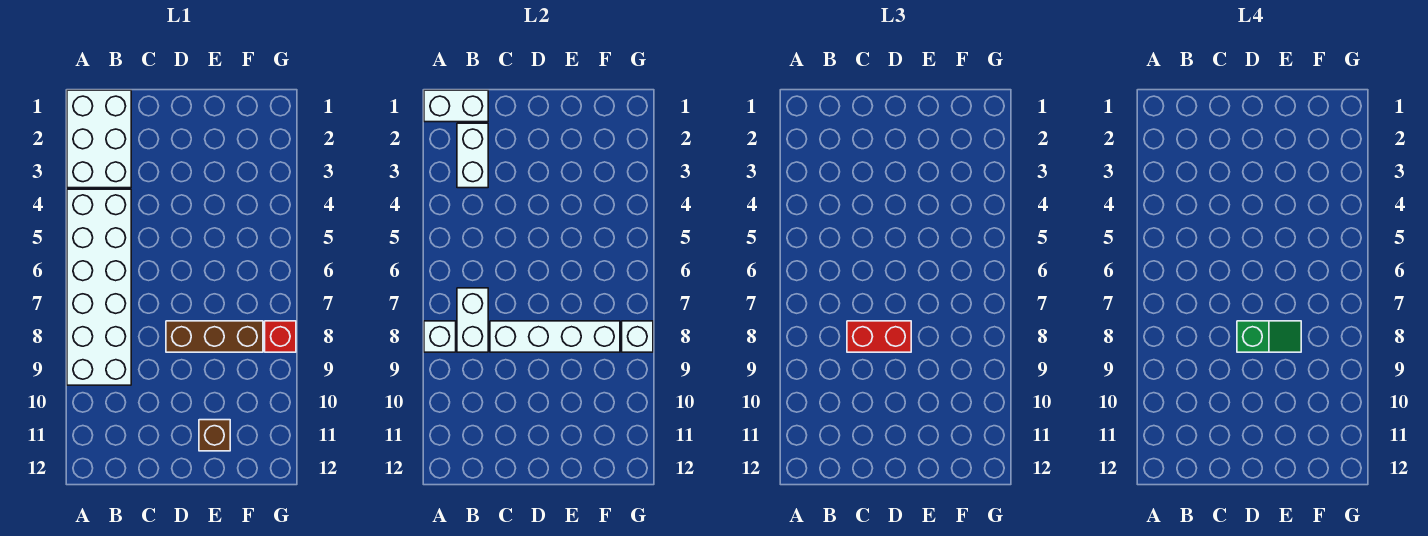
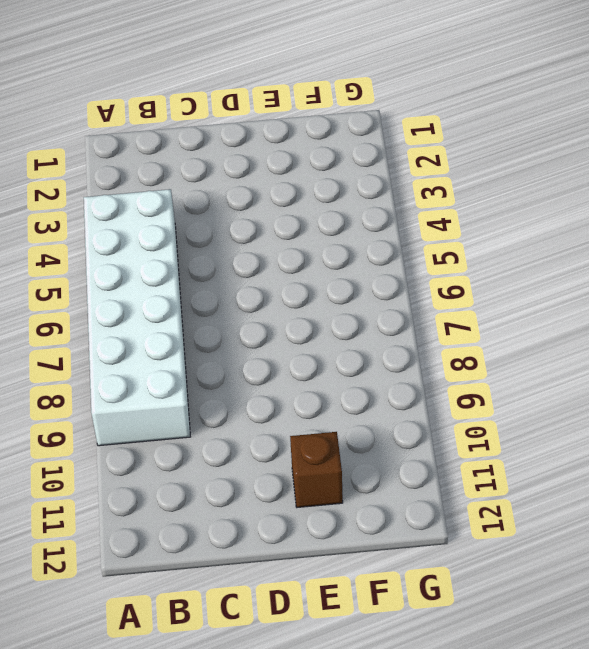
none -> white brick A1:B3 level 1
none -> brown brick D8:F8 level 1
none -> red brick G8 level 1

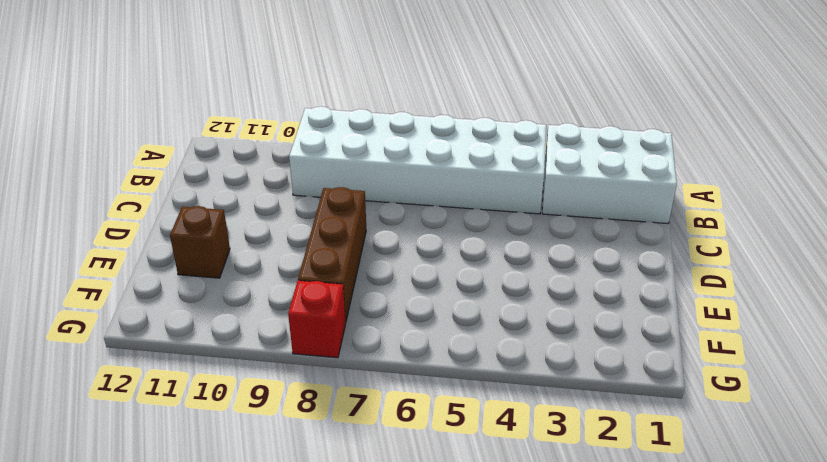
none -> white brick A1:B1 level 2
none -> white brick A8 level 2
none -> white brick B2:B3 level 2

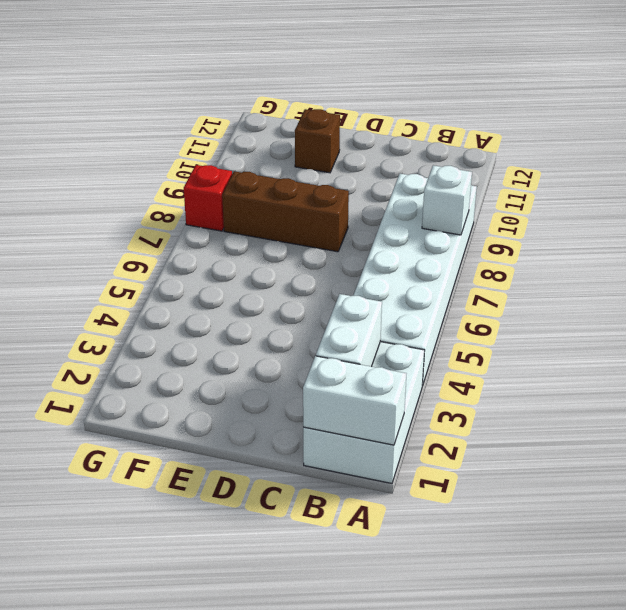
none -> white brick B7:B8 level 2
none -> white brick C8:F8 level 2
none -> white brick G8 level 2

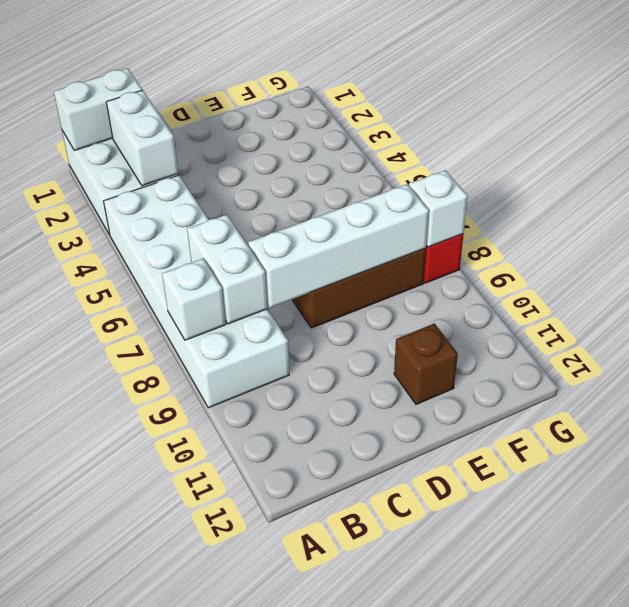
none -> red brick C8:D8 level 3
none -> green slope D8:E8 level 4 top D

